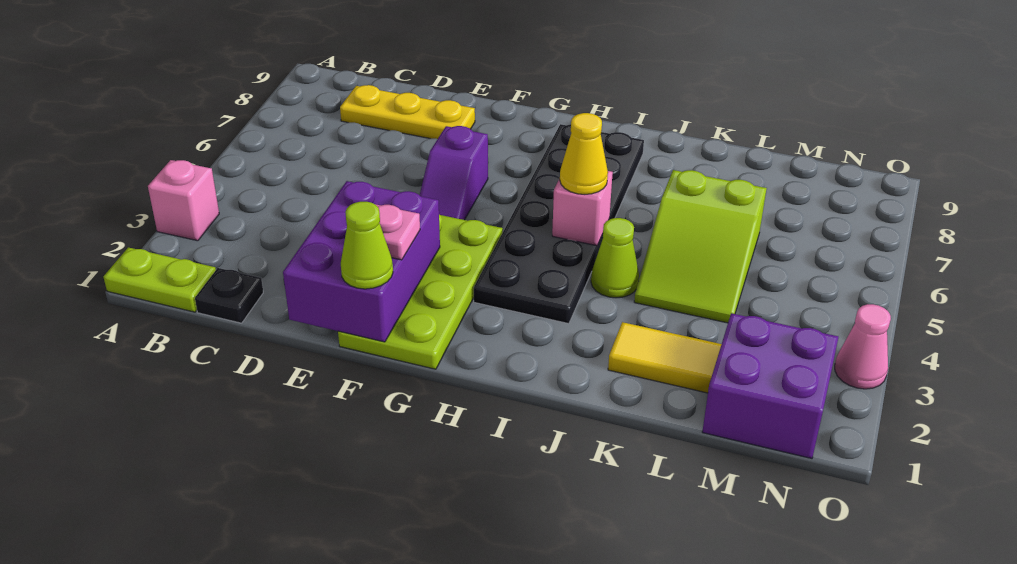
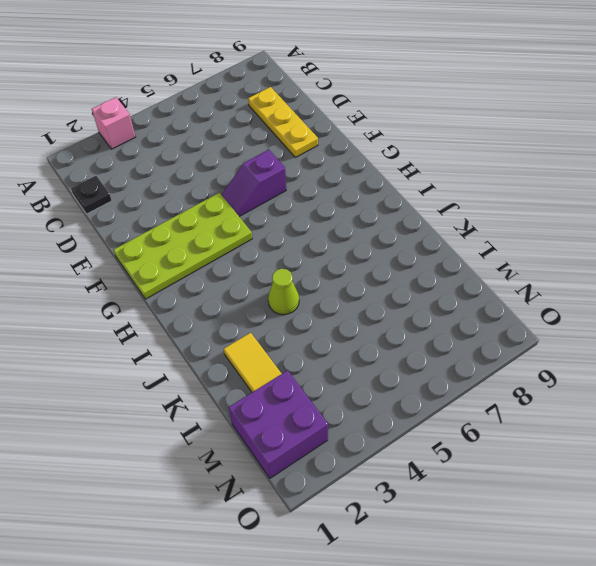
none -> lime plate A1:B1 level 1
none -> black plate H3:I8 level 1
none -> lime slope K4:L6 level 1 top 6

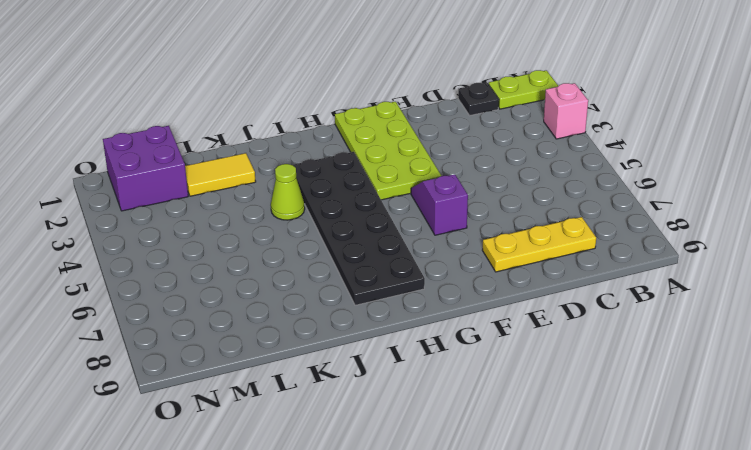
none -> lime slope K4:L6 level 1 top 6
none -> pink cone O3 level 1
none -> purple brick E1:F3 level 2

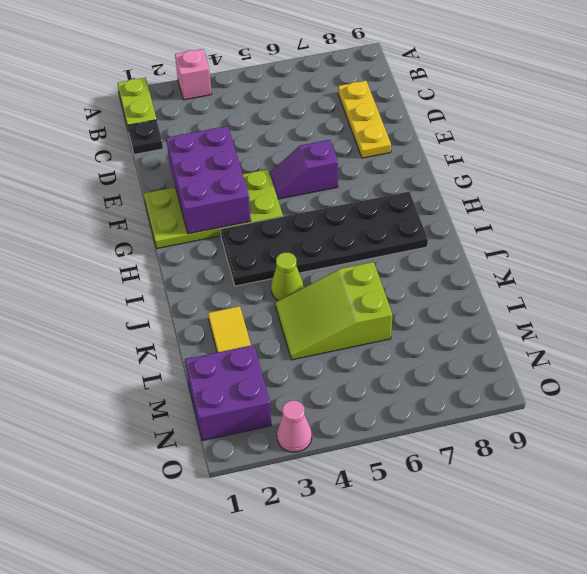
purple brick E2:G3 level 2 -> purple brick E1:F3 level 2
none -> pink brick I5 level 2
none -> lime cone F1 level 3
none -> pink plate F2 level 3

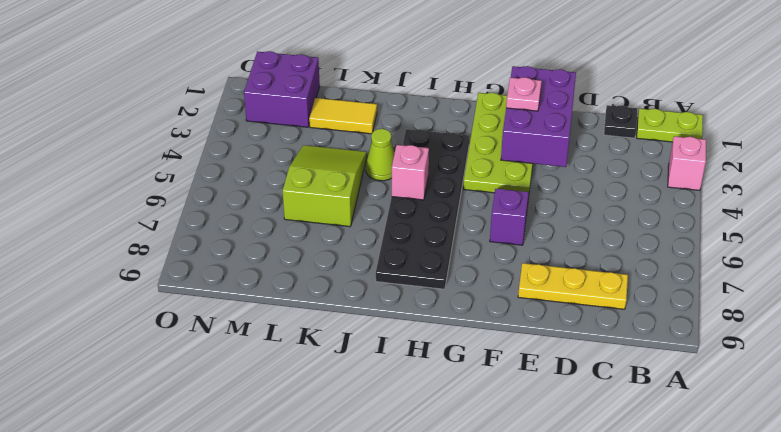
none -> pink cone O3 level 1
none -> lime cone F1 level 3
none -> yellow cone I5 level 3

